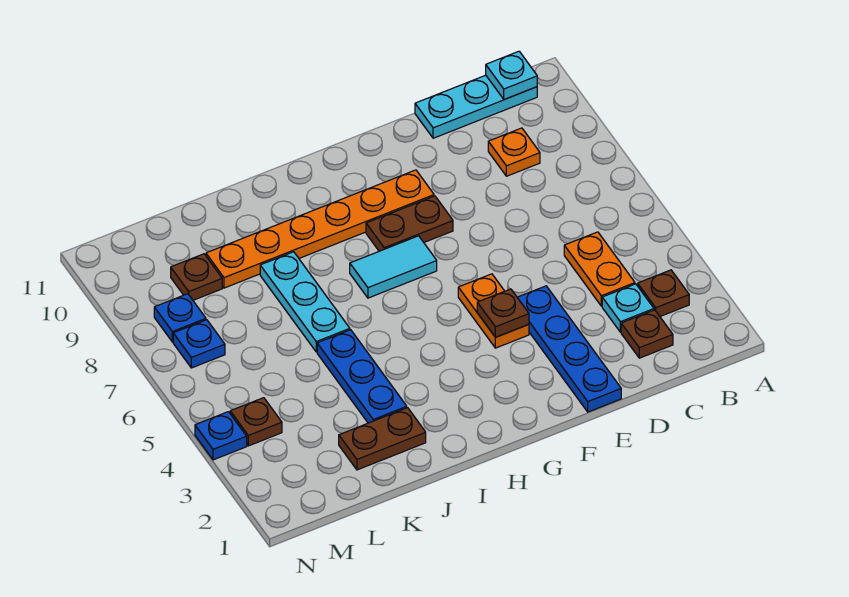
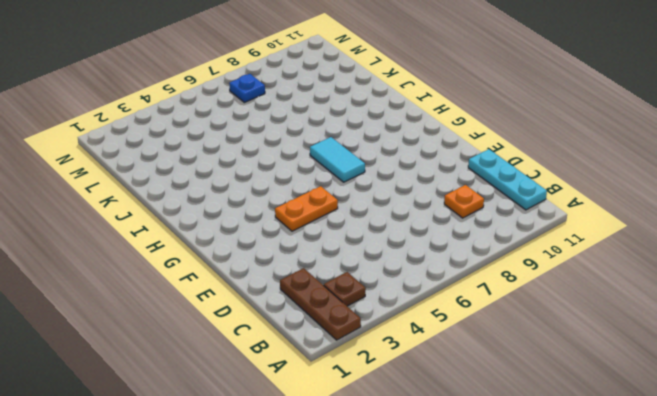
brown plate A2:C2 level 1 -> brown plate C2 level 1
none -> cyan plate C3 level 1
none -> orange plate C4:C5 level 1
none -> blue plate E1:E4 level 1

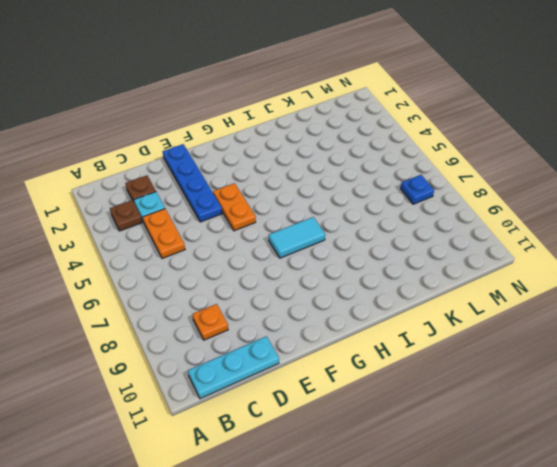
none -> brown plate F8:G8 level 1
none -> orange plate F9:K9 level 1
none -> brown plate J2:K2 level 1

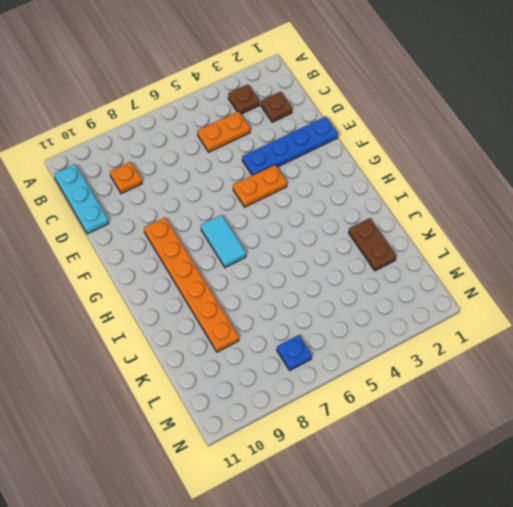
none -> cyan plate C3 level 1
none -> brown plate F8:G8 level 1
none -> blue plate J3:J5 level 1

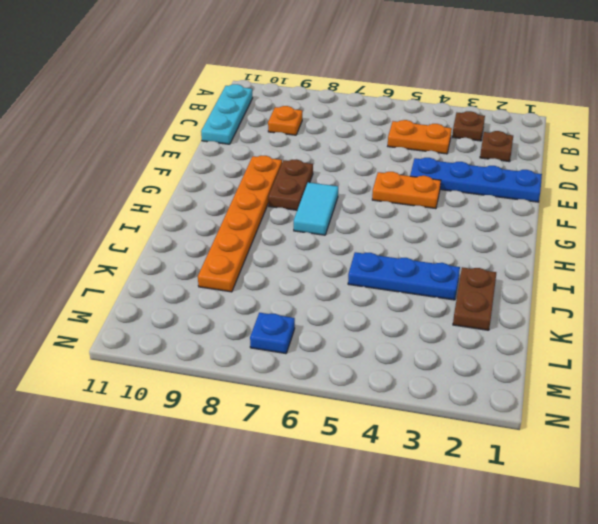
none -> cyan plate C3 level 1
none -> cyan plate J6:J8 level 1
none -> brown plate L9 level 1

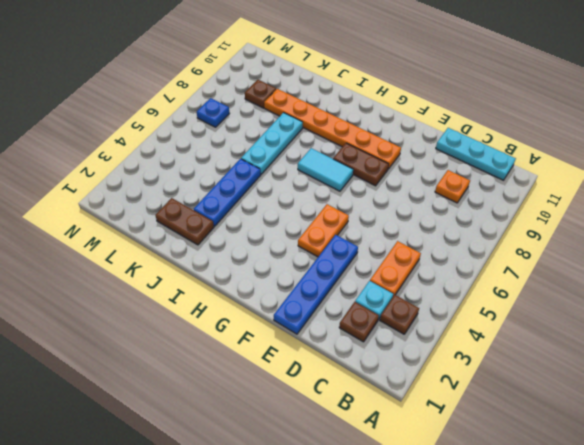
none -> brown plate M4 level 1
none -> blue plate M8 level 1
none -> blue plate N4 level 1

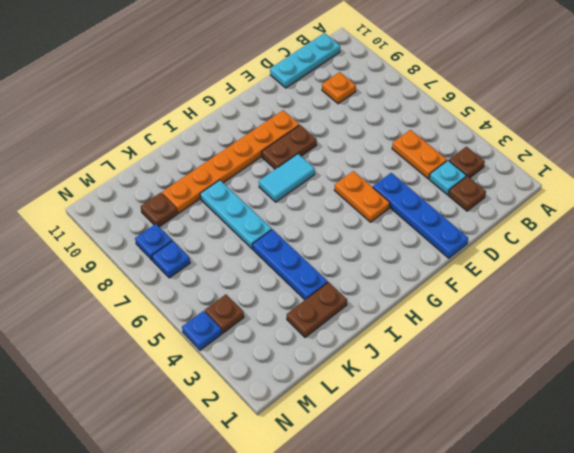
none -> cyan plate B11 level 2
none -> brown plate F4 level 2

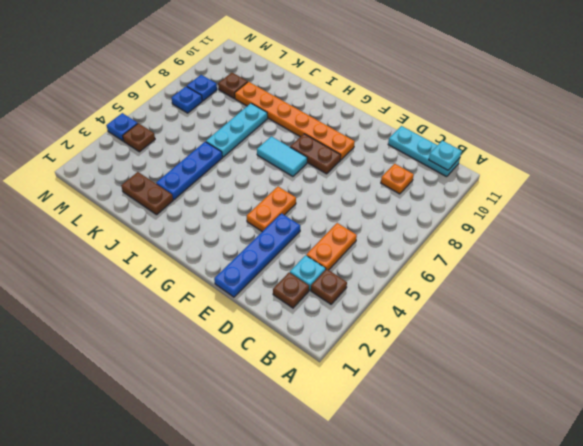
none -> brown plate F4 level 2

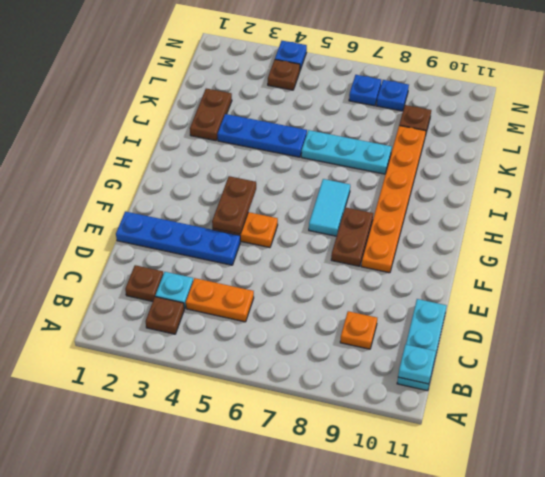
brown plate F4:G4 level 2 -> brown plate F4 level 2

